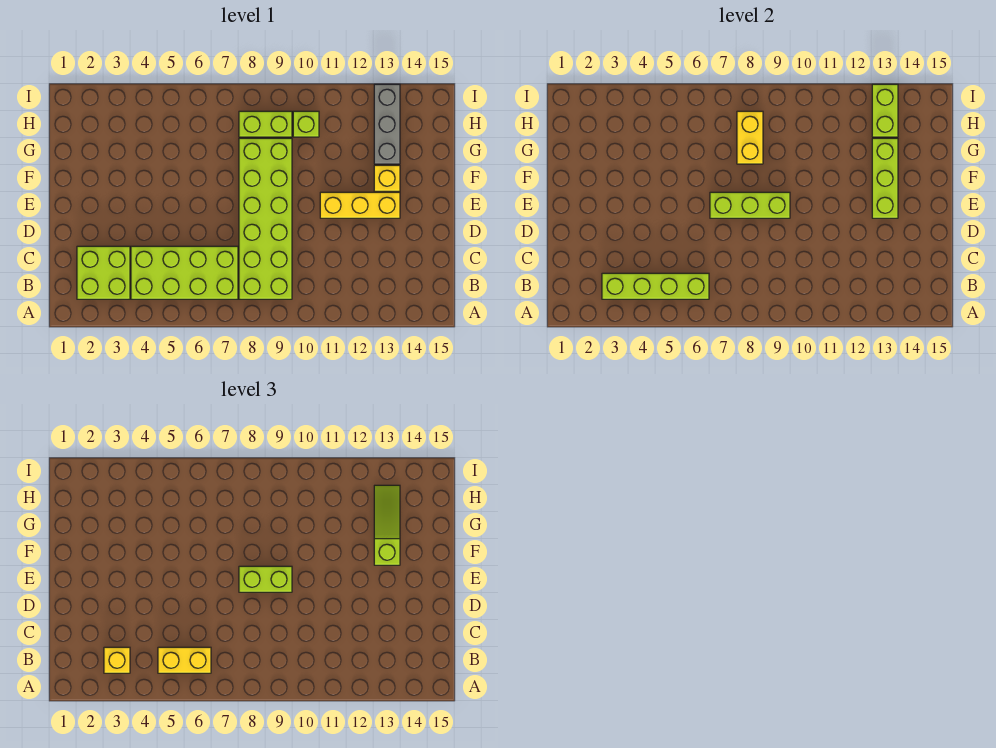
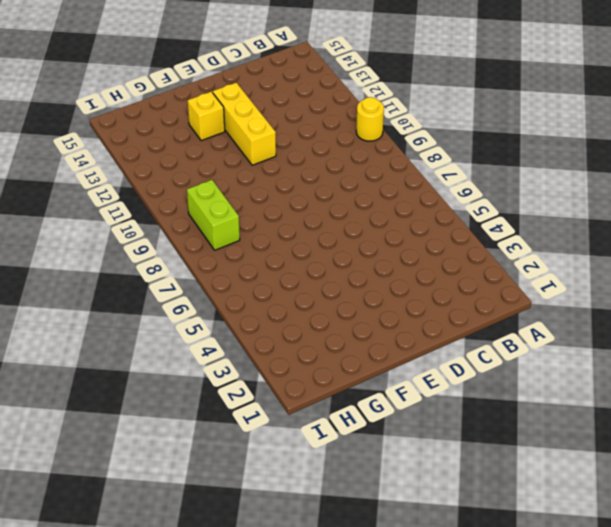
yellow round brick A10 level 1 -> none
none -> lime brick B2:C3 level 1
none -> lime brick B4:C7 level 1
none -> lime brick B8:G9 level 1

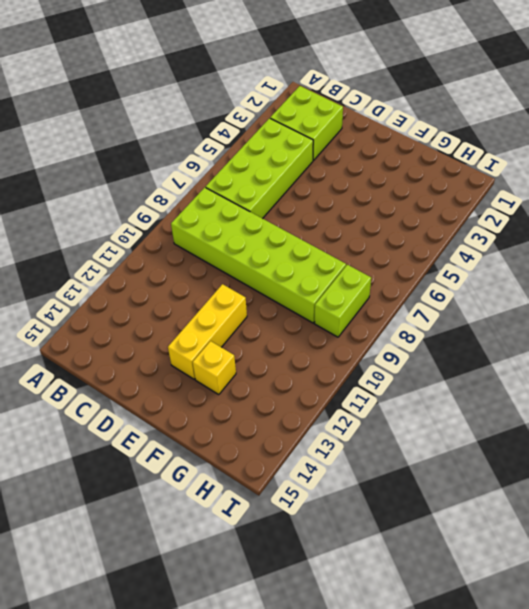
none -> grey brick G13:I13 level 1
none -> lime brick H10 level 1
none -> lime brick B3:B6 level 2

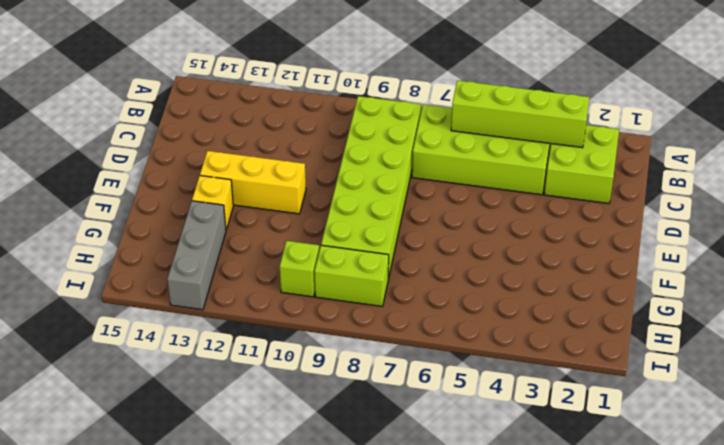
none -> lime brick E7:E9 level 2
none -> lime brick E13:G13 level 2
none -> yellow brick G8:H8 level 2

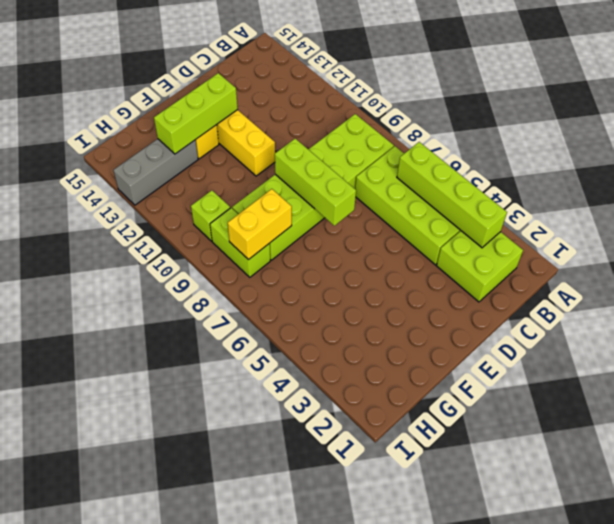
none -> lime brick H13:I13 level 2
none -> yellow brick B3 level 3
none -> yellow brick B5:B6 level 3

